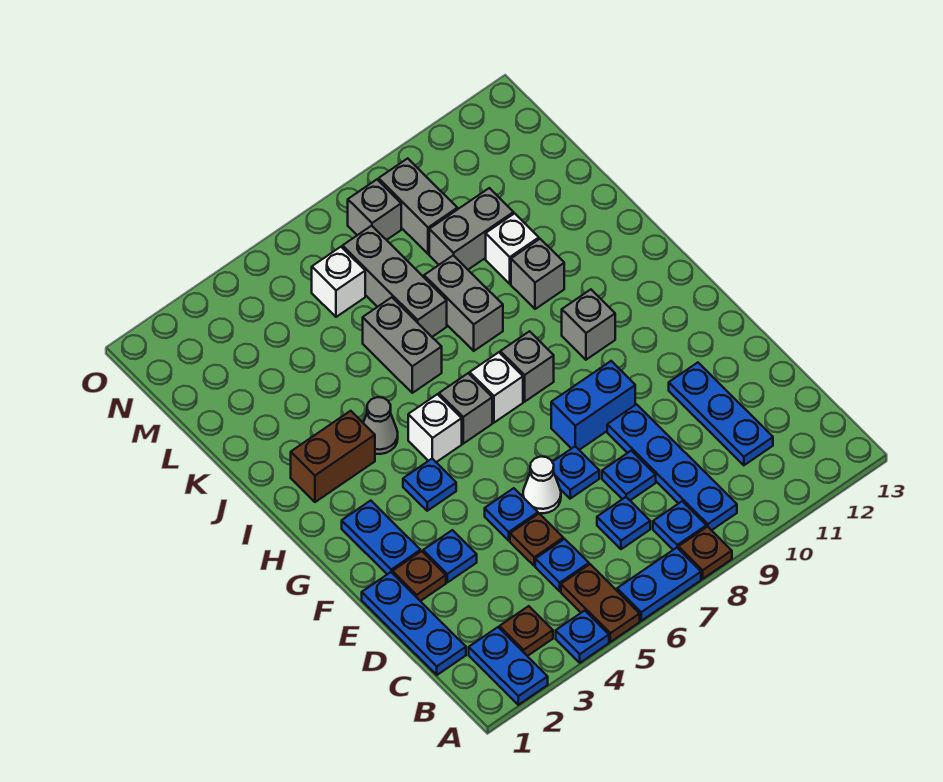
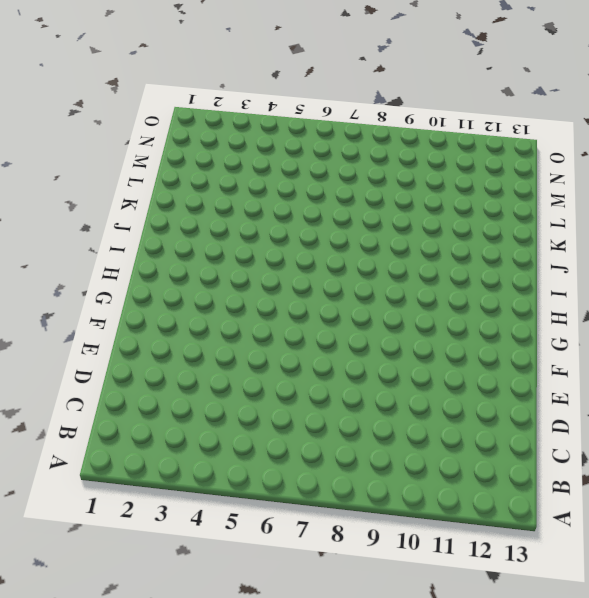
none -> blue plate A2:B2 level 1
none -> blue plate A4 level 1
none -> brown plate A5:B5 level 1
none -> blue plate A6:A7 level 1

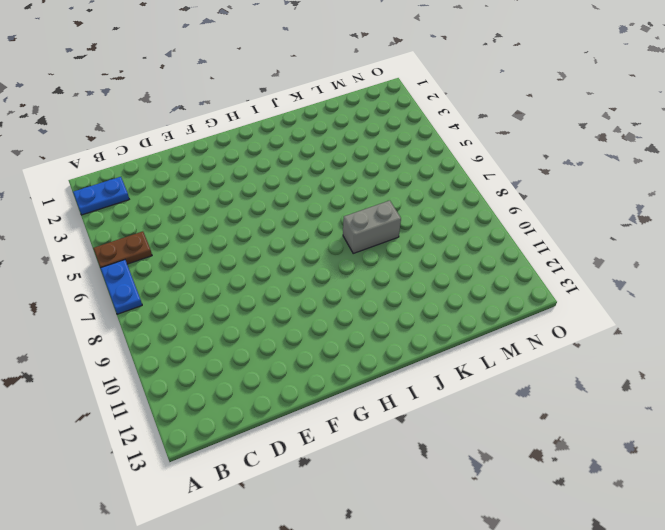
none -> blue plate A4 level 1
none -> brown plate A8 level 1
none -> brown plate B3 level 1
none -> blue plate B8 level 1

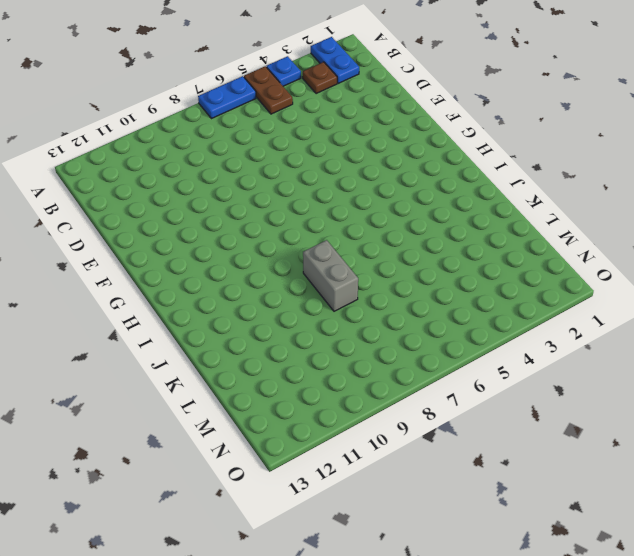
none -> brown plate A8 level 1
none -> blue plate B8 level 1
none -> blue plate B9:E9 level 1
none -> blue plate C1:E1 level 1

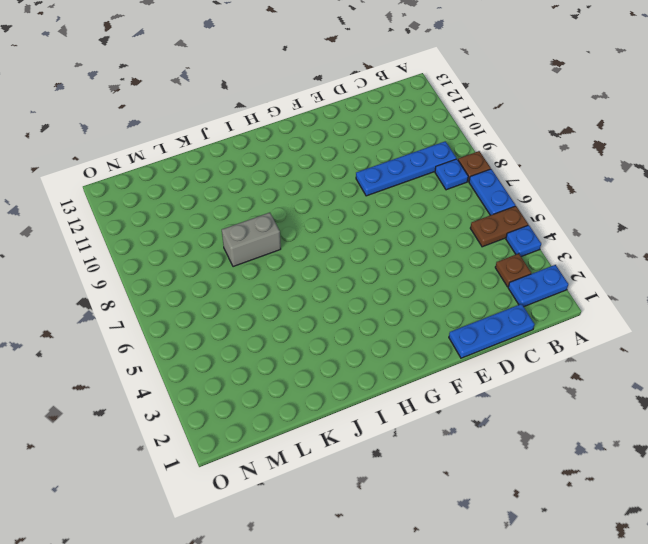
none -> blue plate C5 level 1
none -> blue plate C7 level 1
none -> blue plate C11:E11 level 1
none -> brown plate D5 level 1

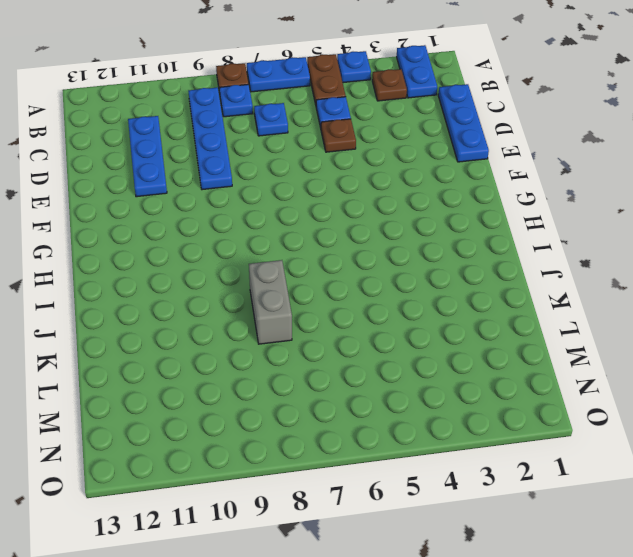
none -> blue plate D8 level 1
none -> brown plate E2 level 1
none -> blue plate E3 level 1
none -> blue plate E5 level 1

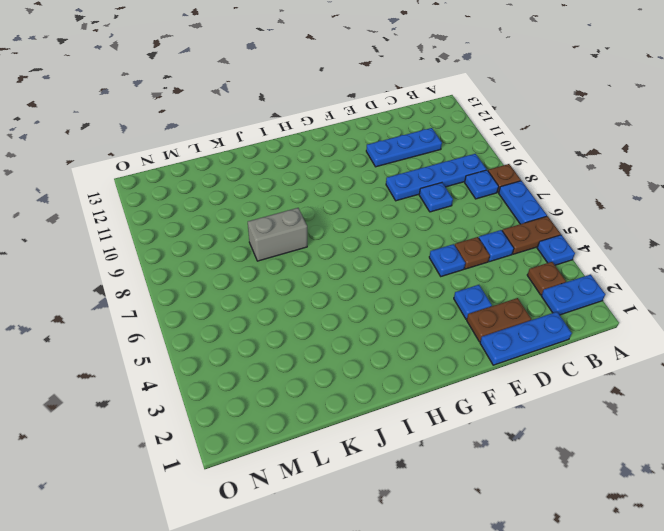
brown plate D2:E2 level 1 -> brown plate E2 level 1
none -> blue plate C7 level 1
none -> white cone E6 level 1
none -> blue plate E7 level 1
none -> blue plate F2:G2 level 1

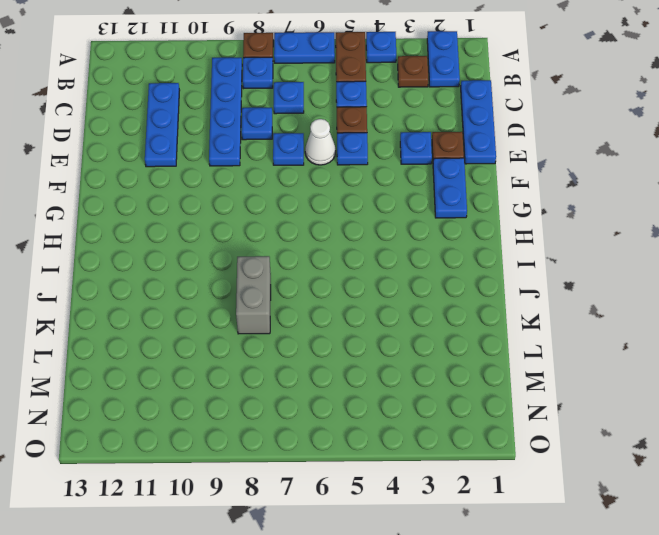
none -> blue brick F8:F9 level 1
none -> blue plate G4 level 1
none -> white brick H5 level 1
none -> grey brick H6 level 1

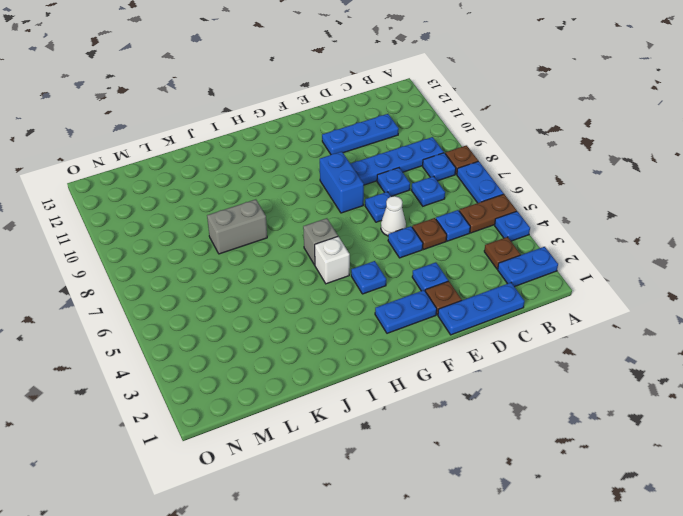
none -> white brick H7 level 1
none -> grey brick H8 level 1
none -> grey brick H10 level 1
none -> brown brick I2:I3 level 1

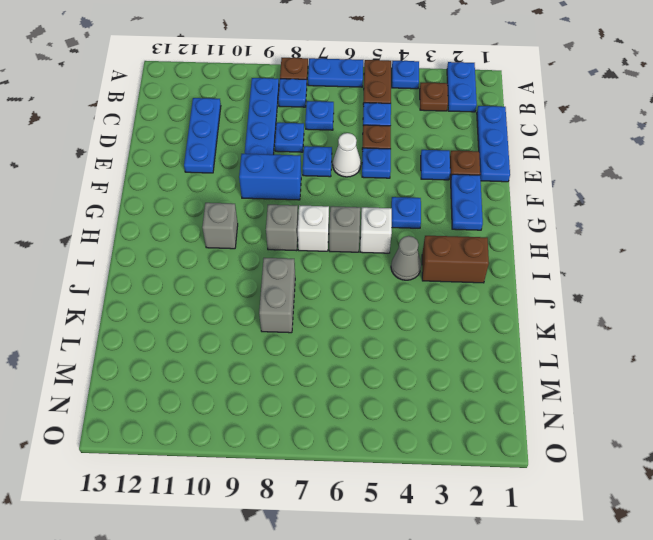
none -> grey brick J6:K6 level 1
none -> grey brick J10 level 1
none -> grey brick K7:M7 level 1
none -> white brick K10 level 1

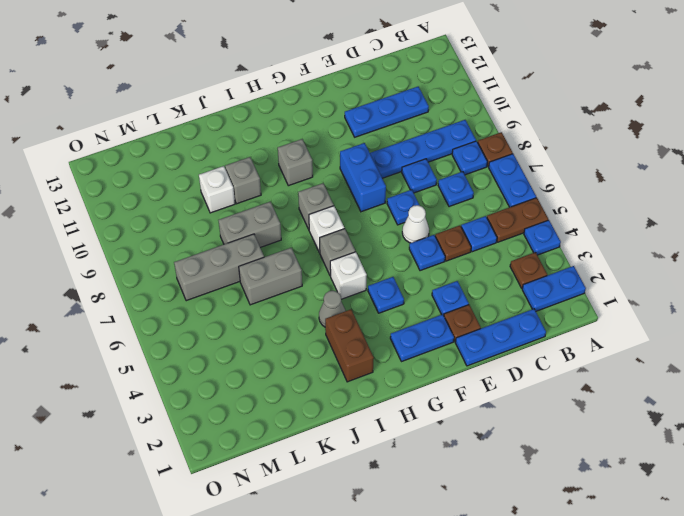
none -> grey brick L9:L10 level 1
none -> white brick M6 level 1
none -> grey brick M9:N9 level 1
none -> grey brick N8 level 1

